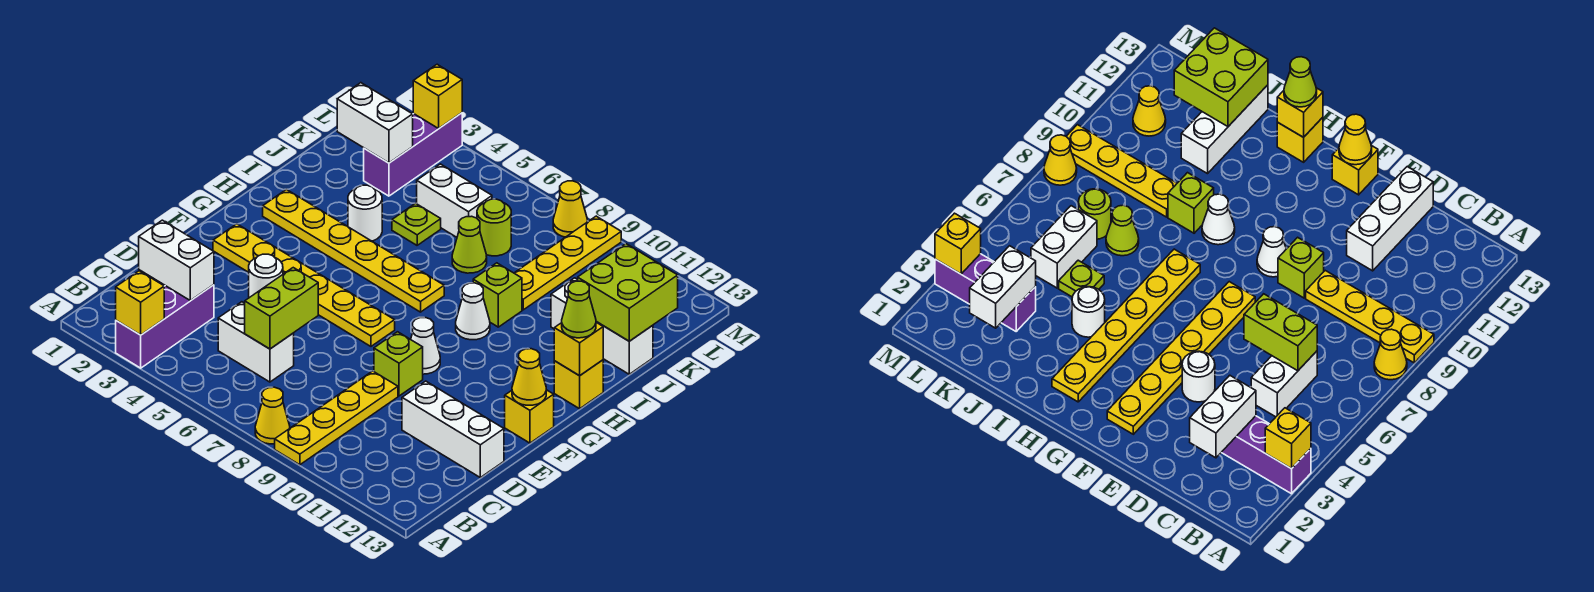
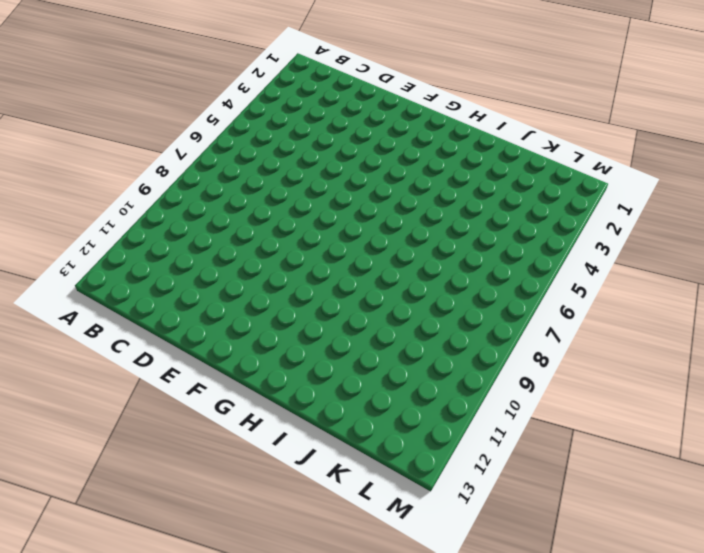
none -> purple brick A3:C3 level 1
none -> yellow cone A8 level 1
none -> yellow plate A9:D9 level 1
none -> white brick C5:C6 level 1

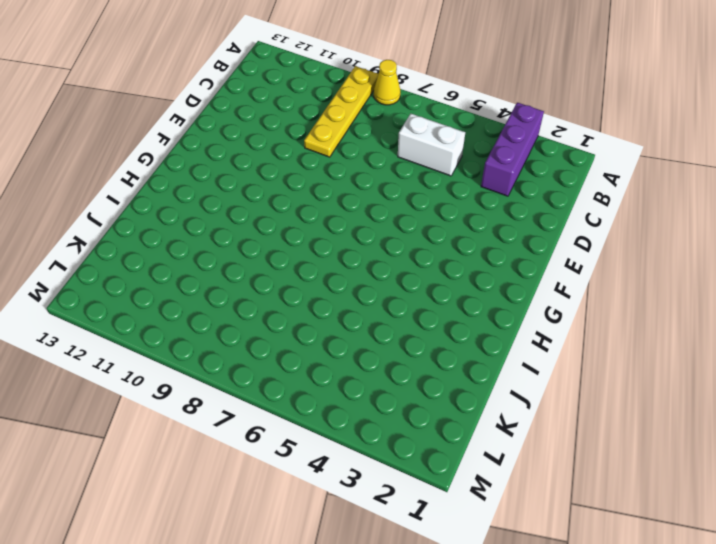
none -> white brick D11:D13 level 1
none -> white round brick E4 level 1
none -> lime brick E9 level 1
none -> yellow plate F2:F7 level 1

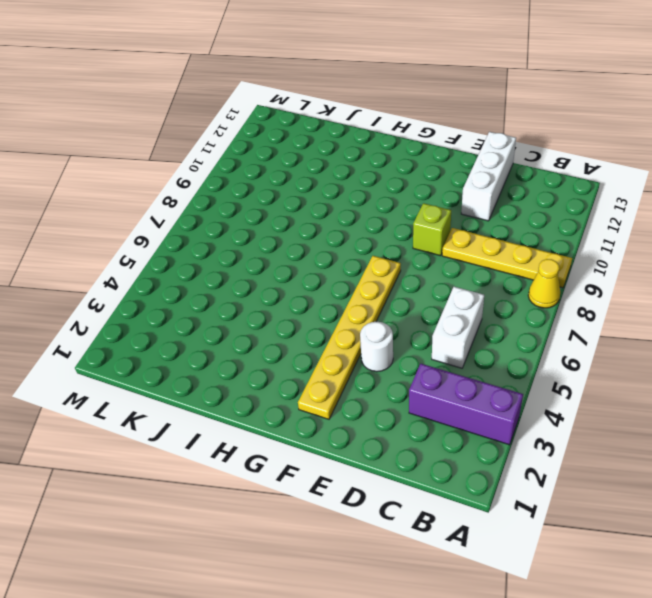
none -> white cone F9 level 1
none -> yellow brick F13 level 1
none -> yellow plate H2:H7 level 1
none -> white cone H9 level 1

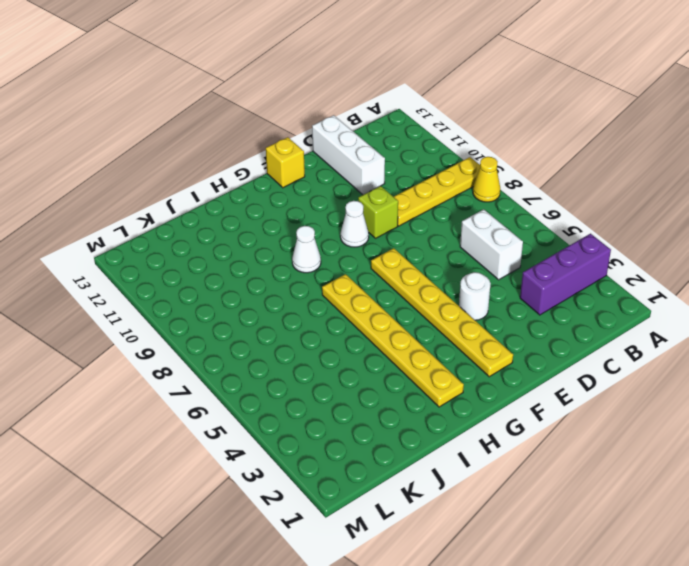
none -> yellow brick H13 level 1
none -> white round brick I4 level 1
none -> lime brick I9 level 1
none -> lime plate J5 level 1

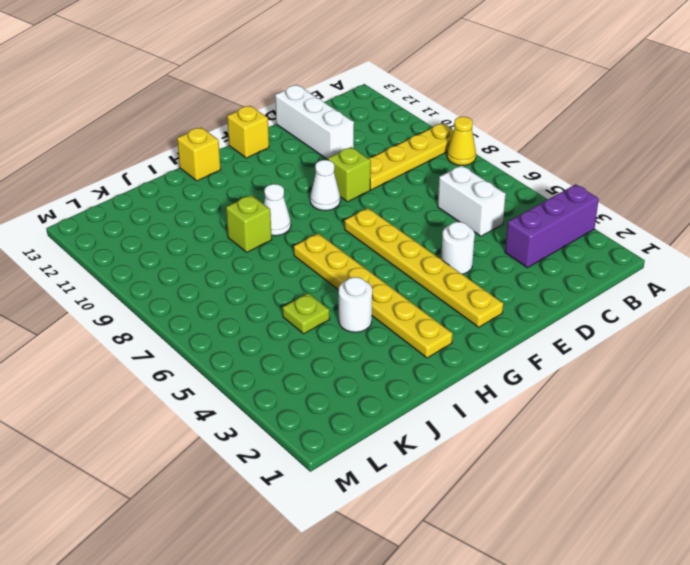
none -> lime cone J7 level 1
none -> yellow plate J9:M9 level 1
none -> white brick J11:J13 level 1
none -> purple brick K3:M3 level 1

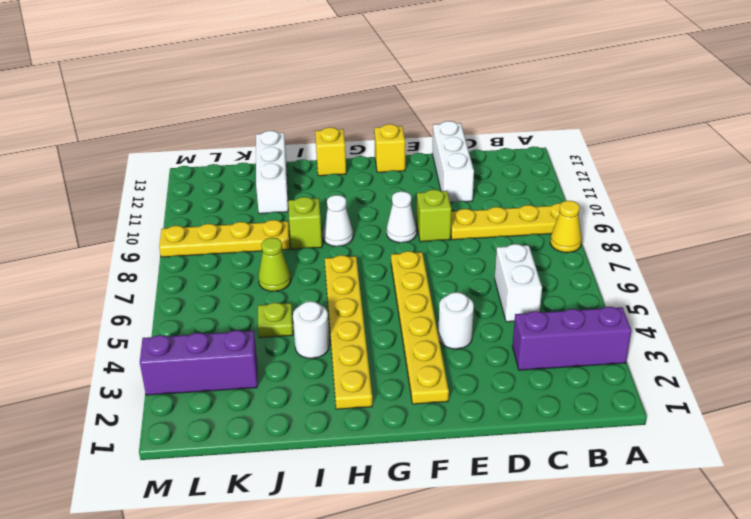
none -> white brick K5:K6 level 1
none -> lime round brick K7 level 1
none -> yellow cone L11 level 1
none -> yellow cone M8 level 1

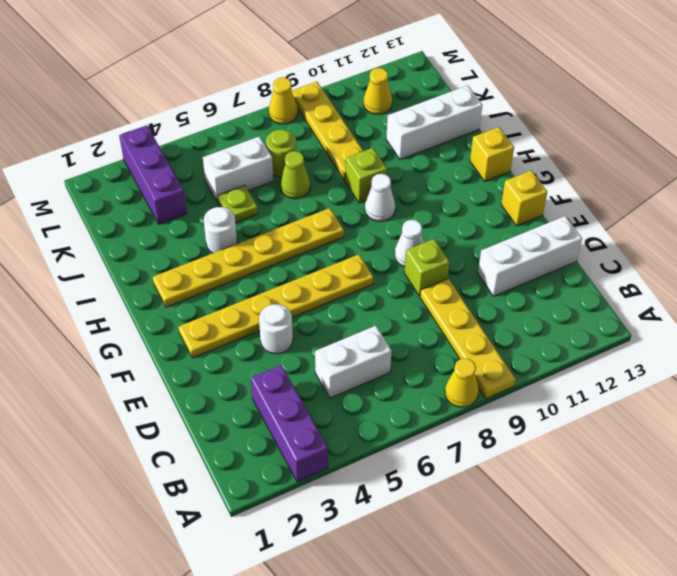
none -> yellow brick A3 level 2
none -> white brick C2:C3 level 2
none -> lime brick C6:D6 level 2
none -> yellow cone F13 level 2

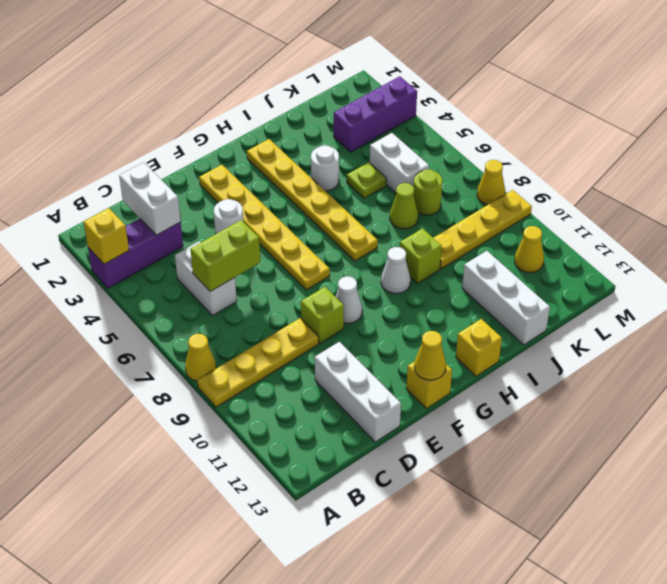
none -> yellow brick H13 level 2
none -> lime brick J12:K13 level 2
none -> white brick K2:K3 level 2
none -> yellow brick M3 level 2

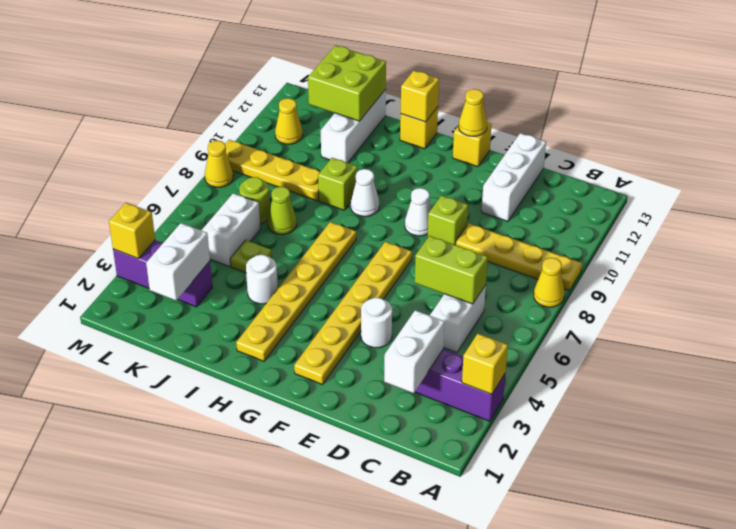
none -> lime cone H13 level 3

